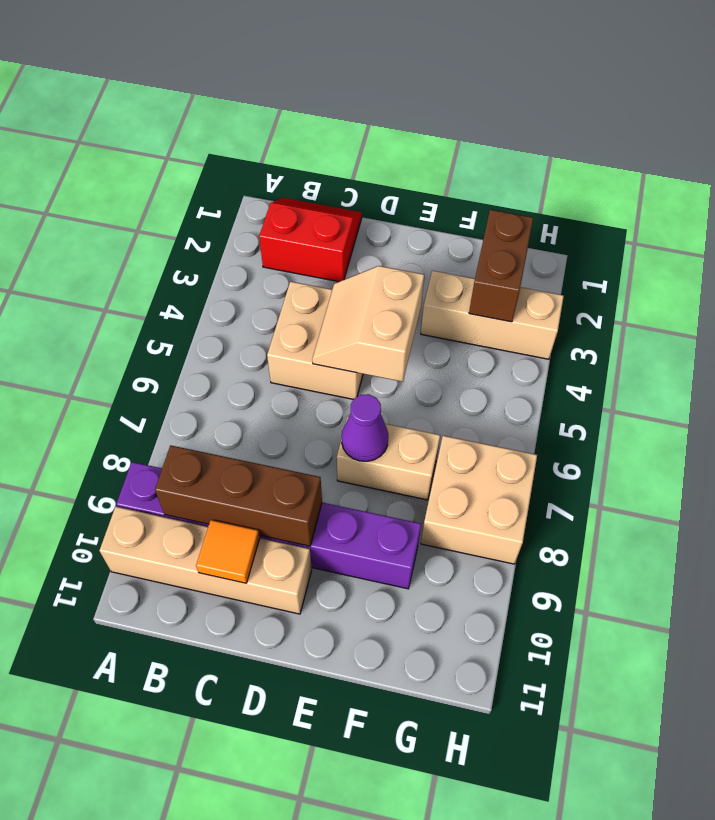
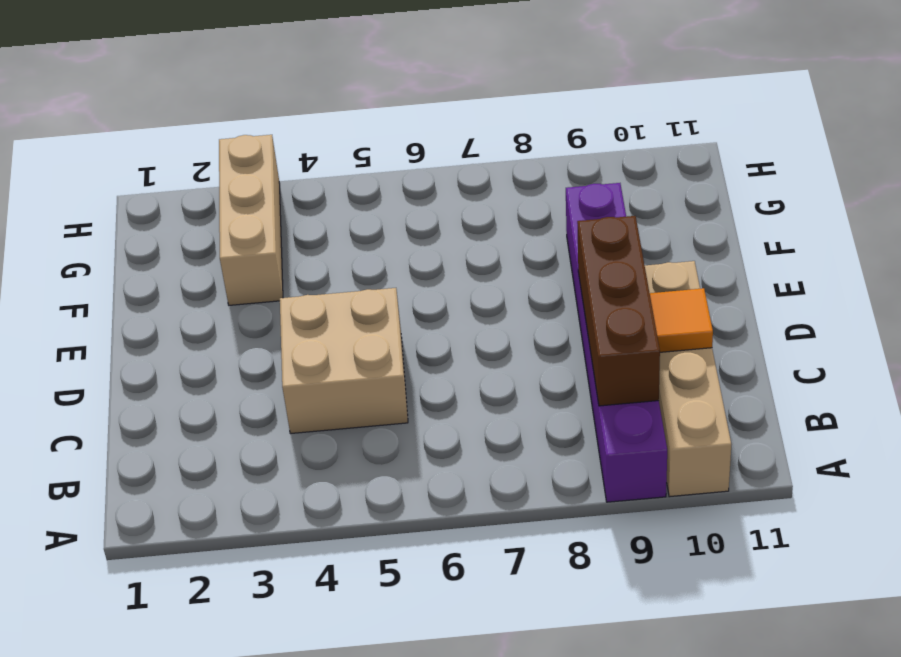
none -> red slope B1:C2 level 1 top 2
none -> tan brick E7:F7 level 1
none -> tan brick G7:H8 level 1

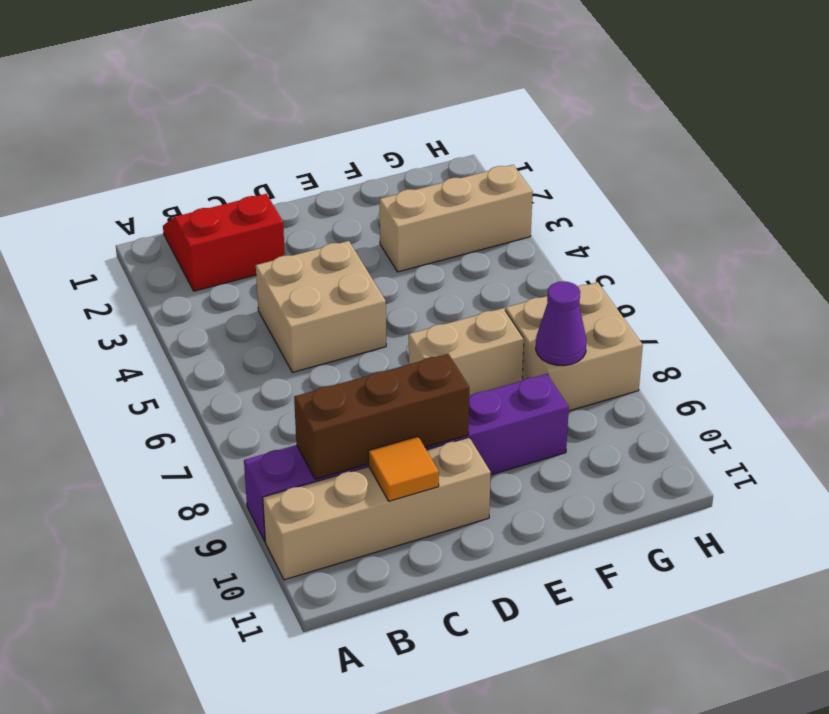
purple cone G8 level 2 -> purple cone E7 level 2
none -> tan slope D4:E5 level 2 top E
none -> brown brick G2:G3 level 2

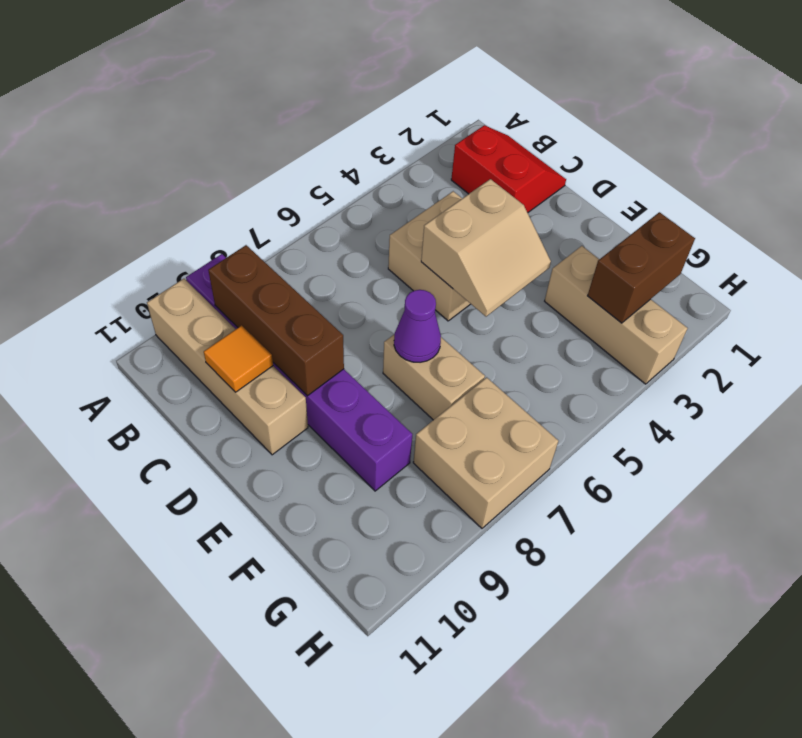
tan slope D4:E5 level 2 top D -> tan slope D4:E5 level 2 top E

